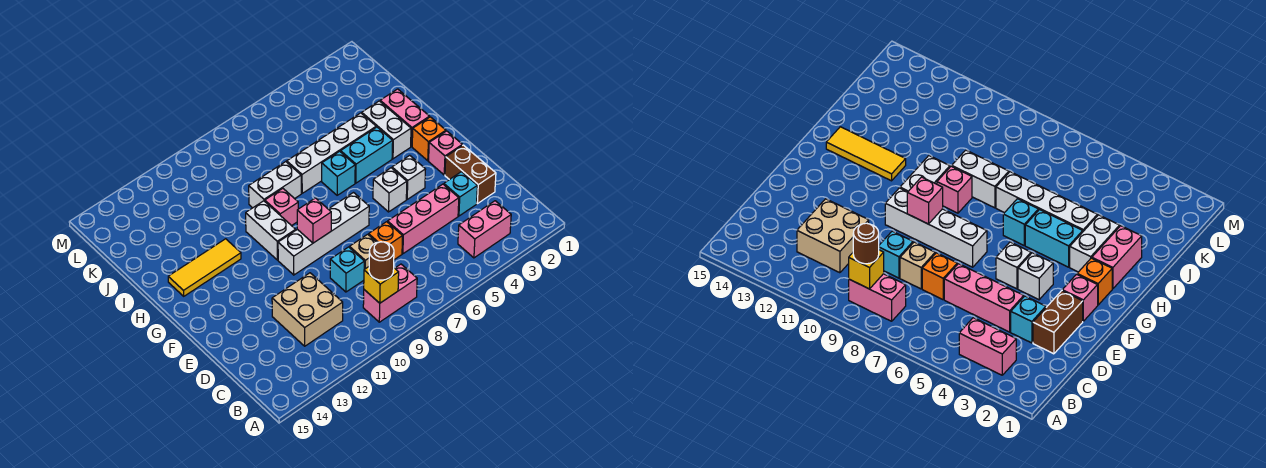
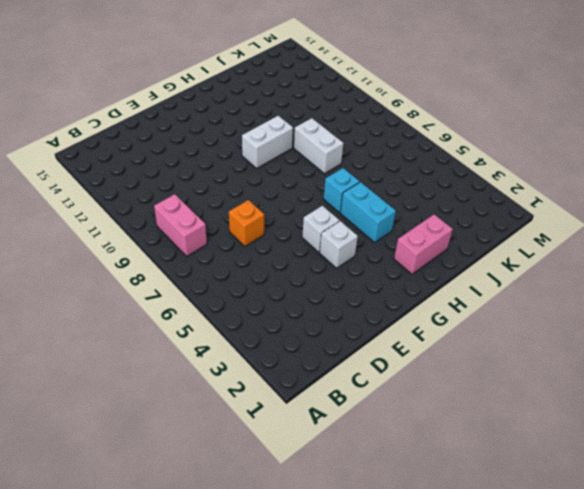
none -> pink brick B3:B4 level 1
none -> tan brick C11:D12 level 1
none -> brown brick D2:E2 level 1

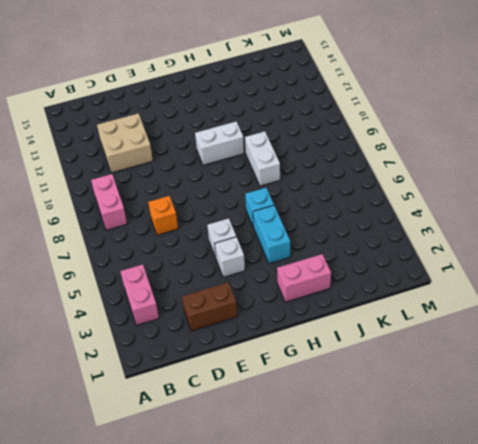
none -> cyan brick D3 level 1
none -> pink brick D4:D6 level 1
none -> tan brick D8 level 1

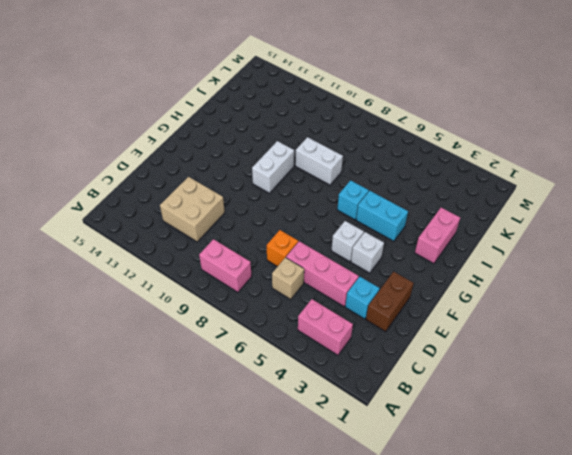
tan brick C6 level 1 -> tan brick D8 level 1
none -> cyan brick D9 level 1
none -> pink brick F2 level 1
none -> white brick F7:F10 level 1

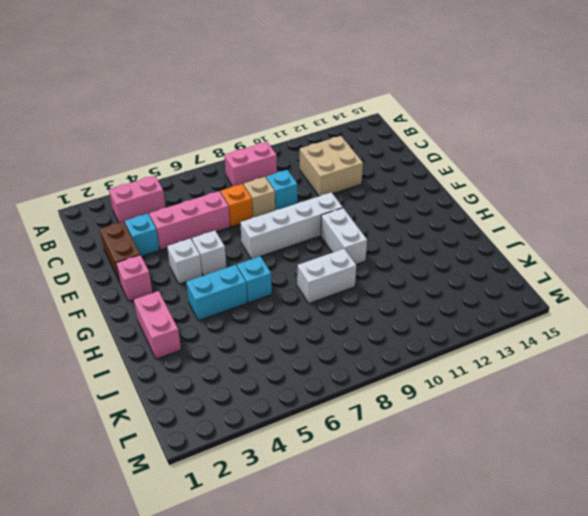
none -> orange brick G2 level 1
none -> white brick H3:I3 level 1
none -> pink brick H9 level 1

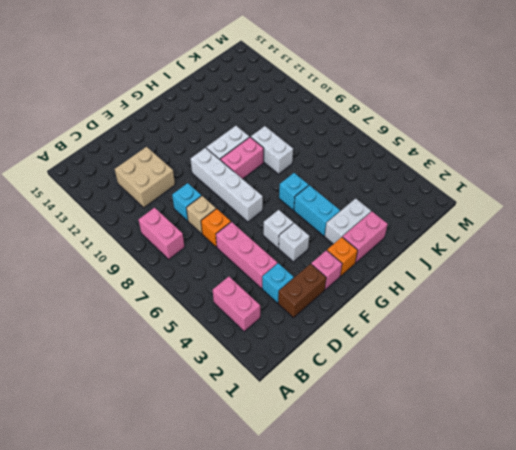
pink brick G9:H9 level 1 -> pink brick H9 level 1
none -> yellow tile H12:H14 level 1
none -> white brick I4:I7 level 1
none -> yellow brick B9 level 2

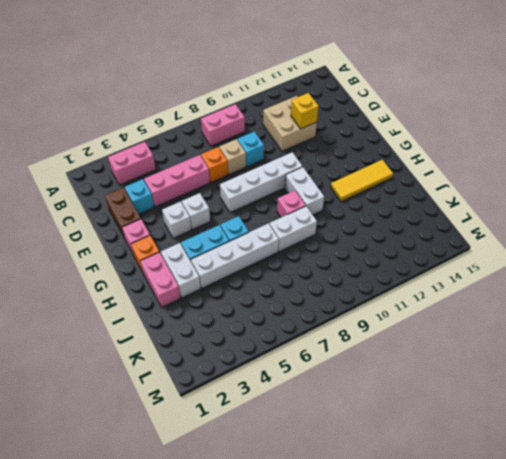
yellow brick D12 level 2 -> yellow brick B9 level 2
none -> pink brick F9 level 2
none -> brown round brick B9 level 3

